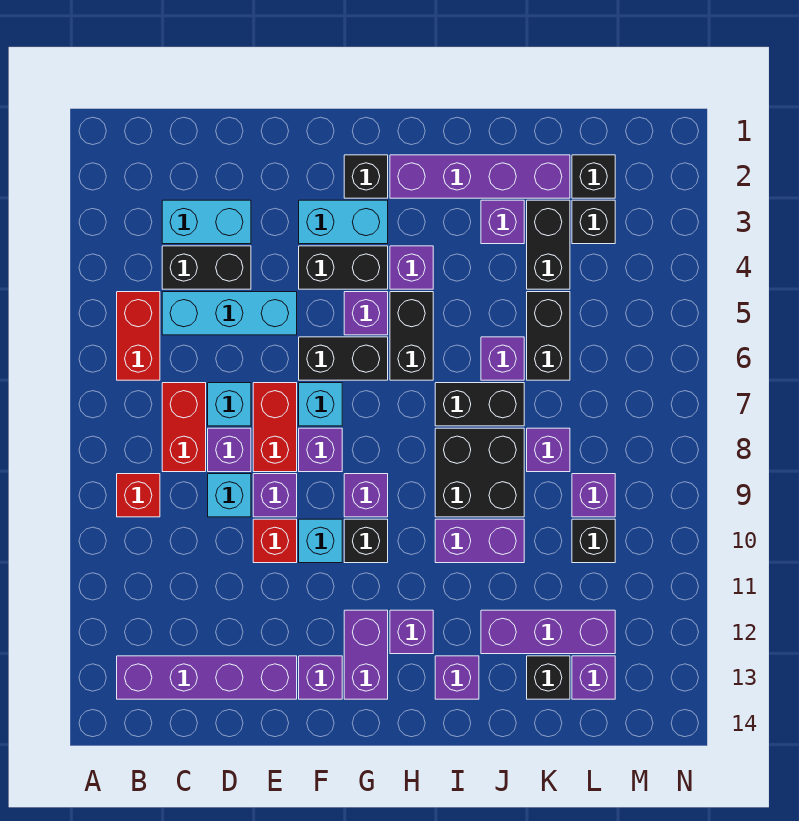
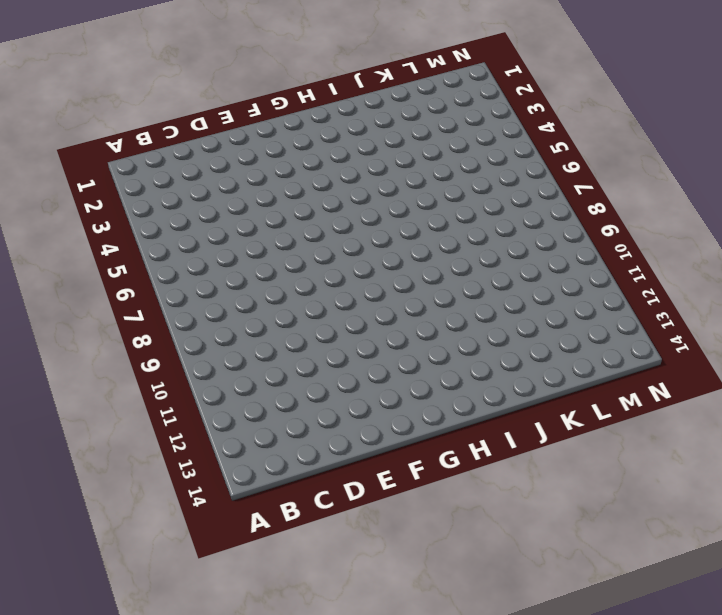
none -> red brick B5:B6 level 1
none -> red brick B9 level 1
none -> purple brick B13:E13 level 1
none -> cyan brick C3:D3 level 1

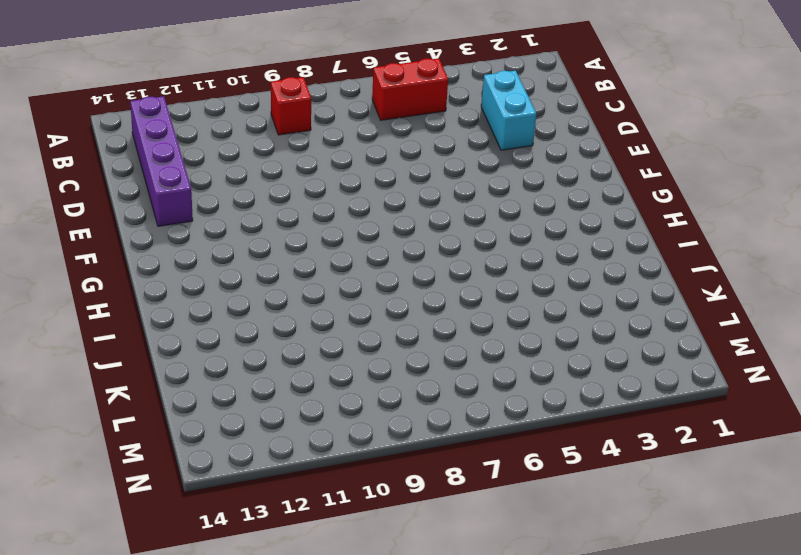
none -> black brick C4:D4 level 1
none -> cyan brick C5:E5 level 1
none -> red brick C7:C8 level 1
none -> cyan brick D7 level 1

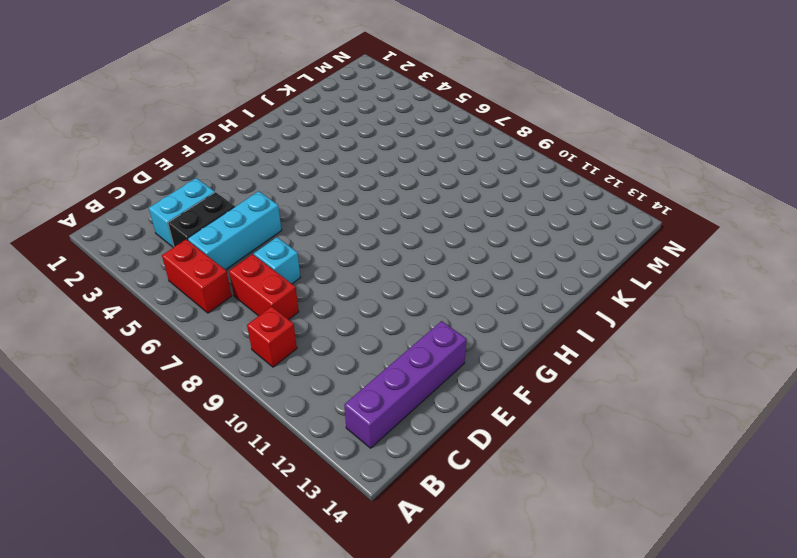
none -> purple brick D8 level 1
none -> cyan brick D9 level 1
none -> red brick E7:E8 level 1
none -> purple brick E9 level 1

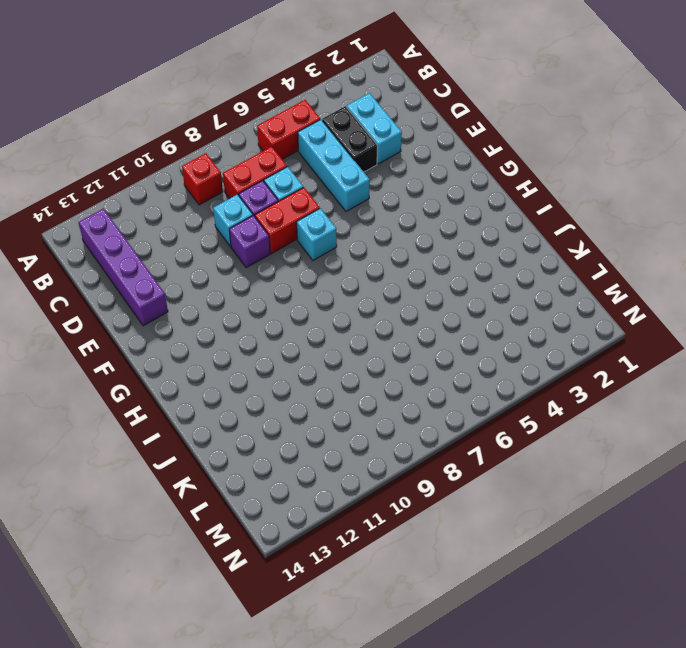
none -> red brick E10 level 1
none -> cyan brick F3:G3 level 1
none -> black brick F4:G4 level 1
none -> black brick F6:G6 level 1

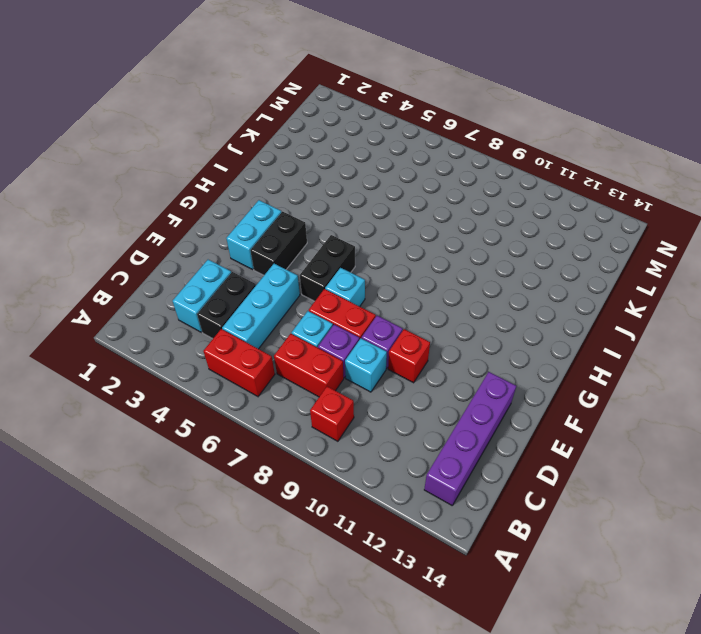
none -> purple brick F8 level 1
none -> cyan brick F10 level 1
none -> purple brick F13 level 1
none -> black brick G2 level 1

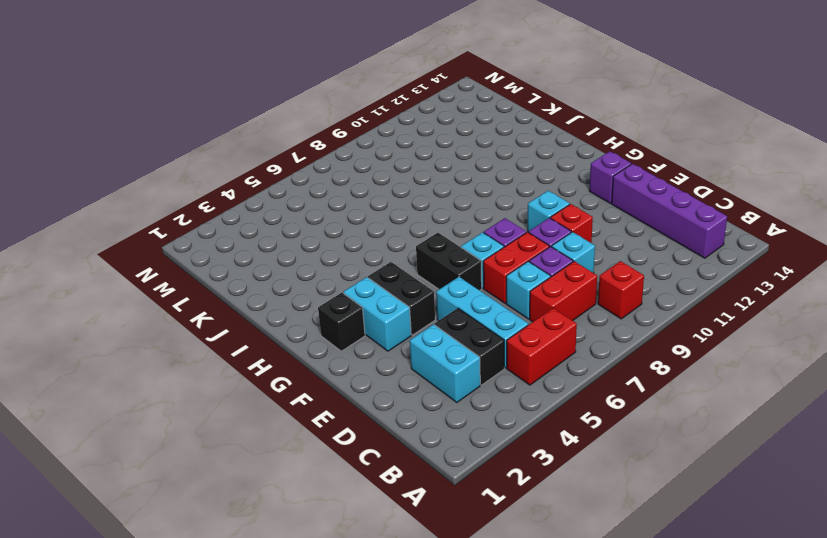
none -> purple brick G5 level 1
none -> purple brick G9 level 1
none -> black brick G10 level 1
none -> purple brick G12:G13 level 1

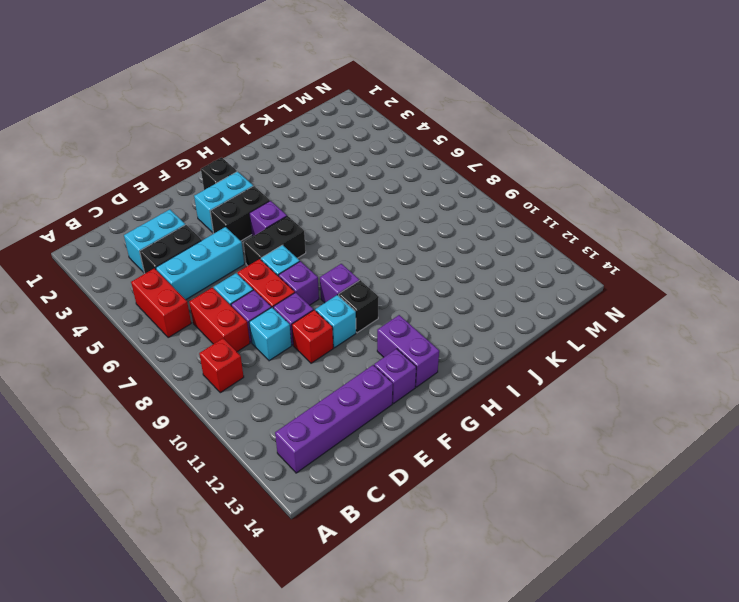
none -> purple brick H2:K2 level 1
none -> purple brick H4 level 1
none -> black brick H5:H6 level 1
none -> purple brick H12 level 1

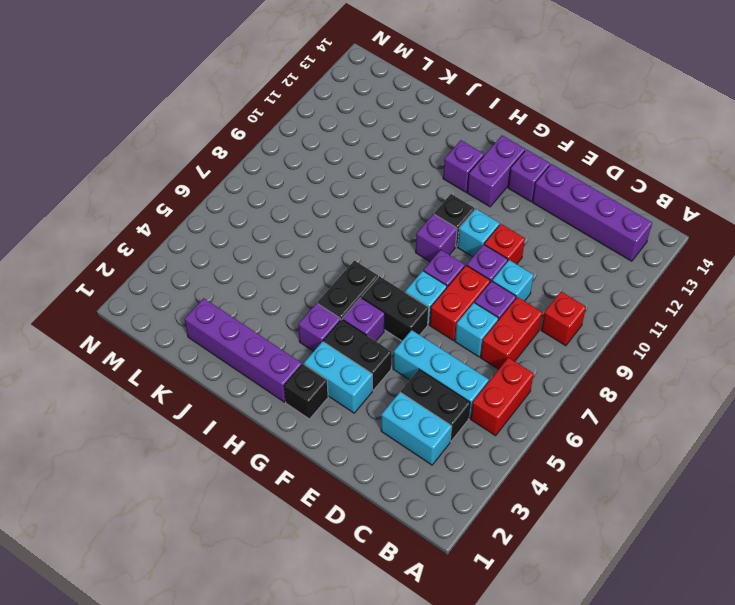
none -> black brick I7:J7 level 1
none -> black brick I8:J9 level 1
none -> purple brick I10:J10 level 1
none -> purple brick I13 level 1

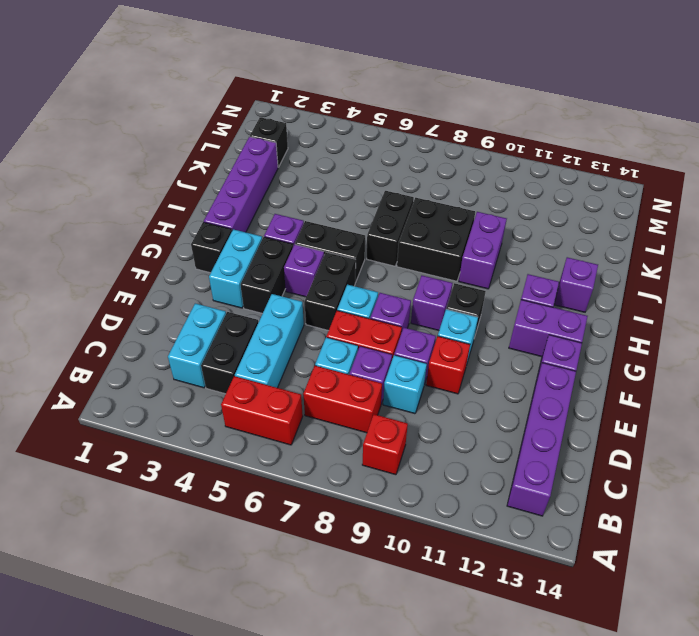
none -> purple brick J3 level 1
none -> purple brick J6 level 1
none -> purple brick J12:L12 level 1
none -> black brick K3:K4 level 1

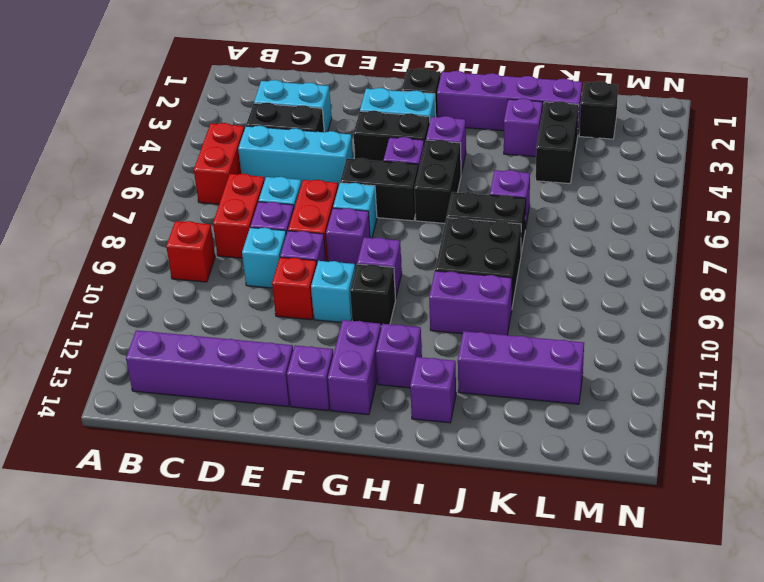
none -> black brick K5:K6 level 1
none -> purple brick K8 level 1
none -> black brick K13 level 1
none -> black brick L3 level 1

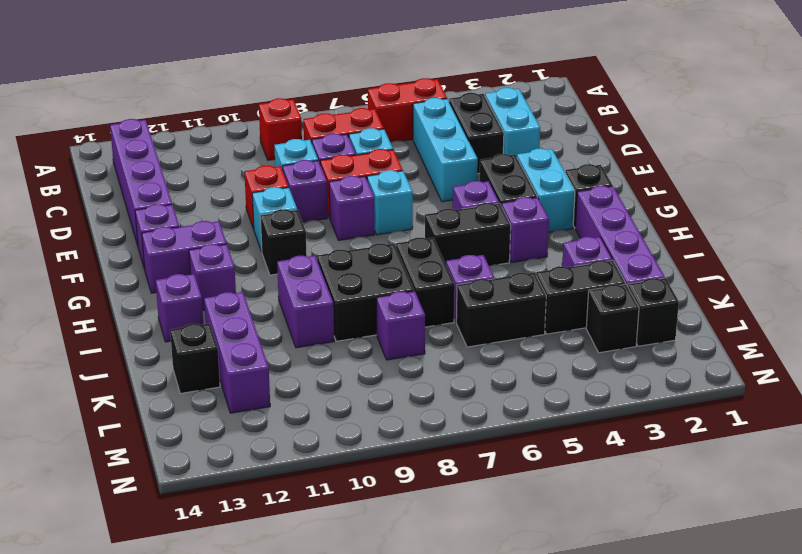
none -> black brick F6:G6 level 1
none -> purple brick G9 level 1
none -> purple brick L9 level 1
none -> black brick L10 level 1

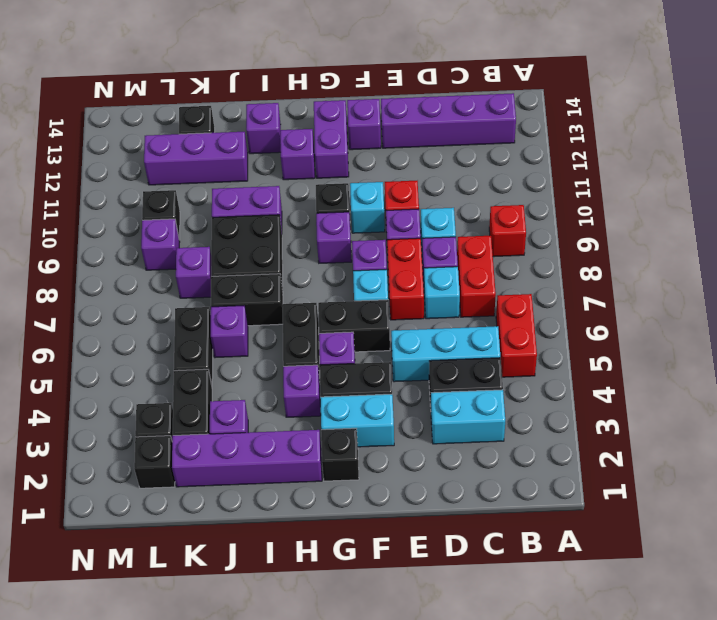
none -> purple brick L13 level 1

